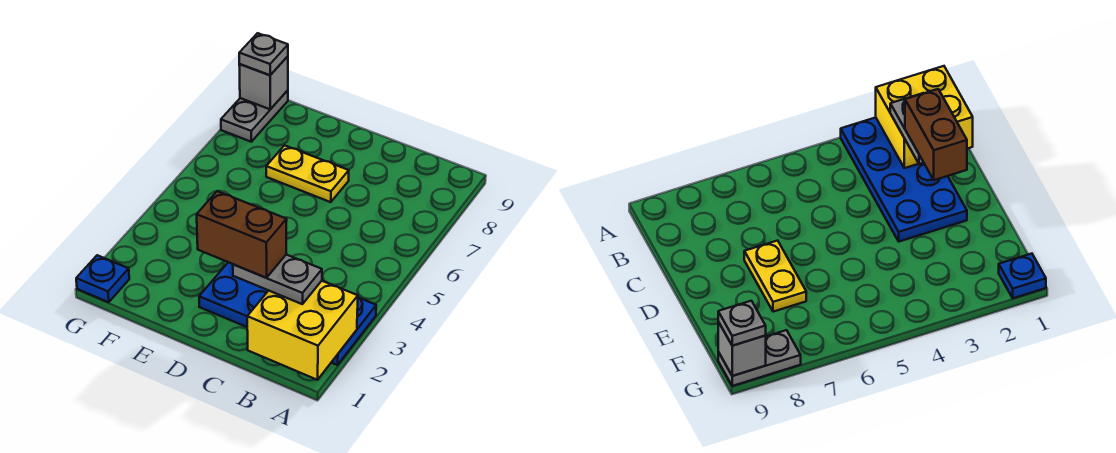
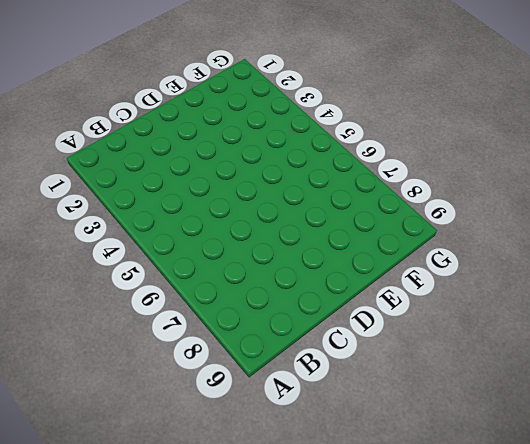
none -> blue plate A2:D3 level 1
none -> yellow plate D7:E7 level 1

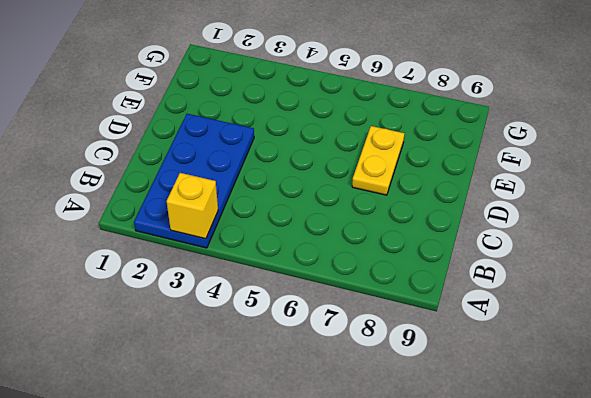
yellow brick A3 level 2 -> none
none -> blue plate G1 level 1
none -> grey plate G8:G9 level 1

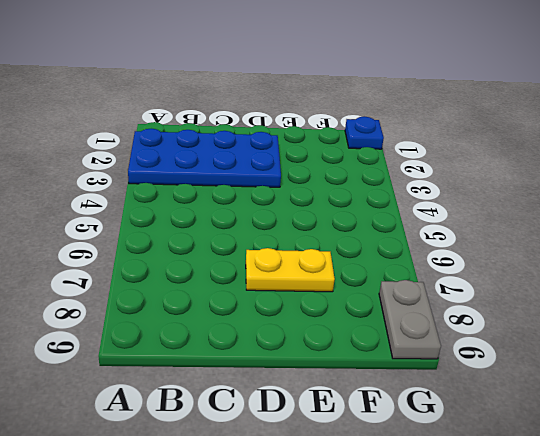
none -> yellow brick A1:B2 level 2
none -> grey brick G9 level 2

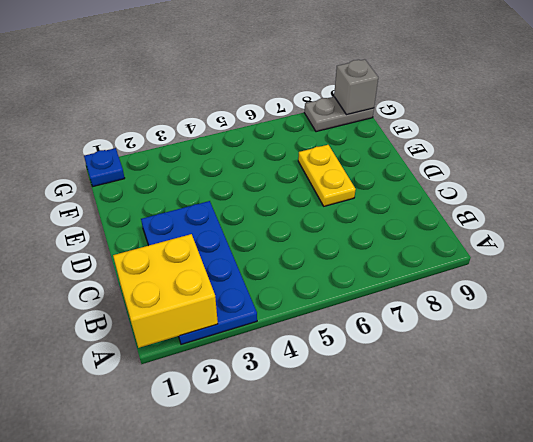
none -> grey plate B2:C2 level 3
none -> grey plate G9 level 3

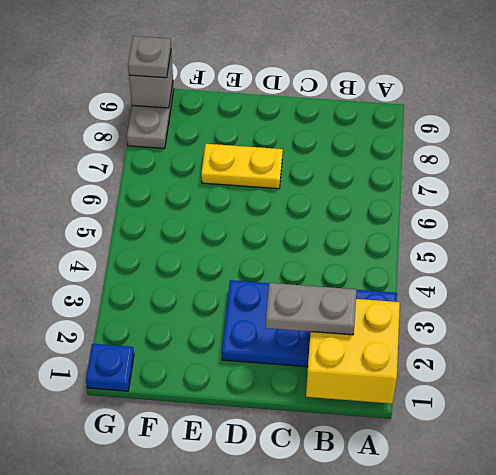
none -> brown brick C2:D2 level 4

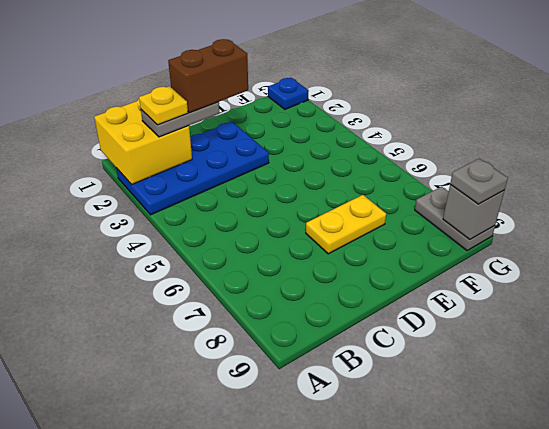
yellow plate B2 level 4 -> none

